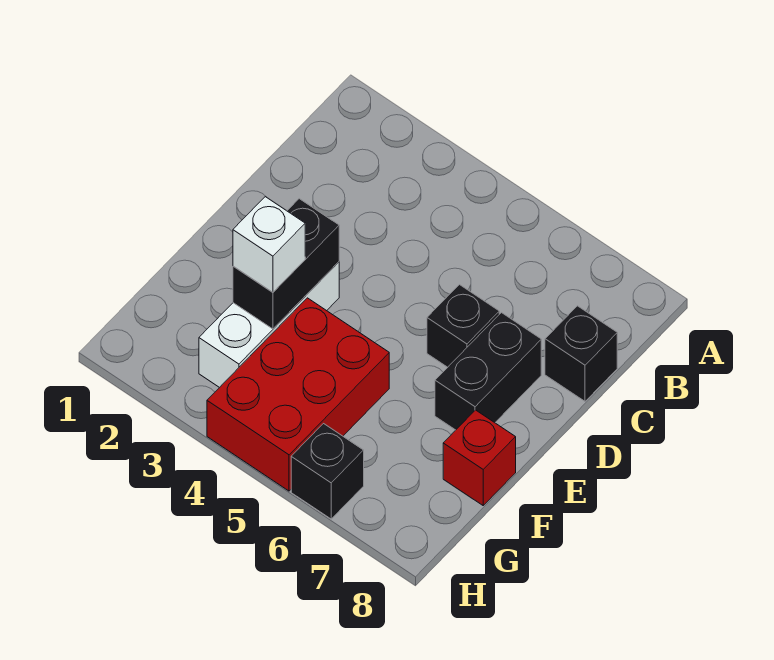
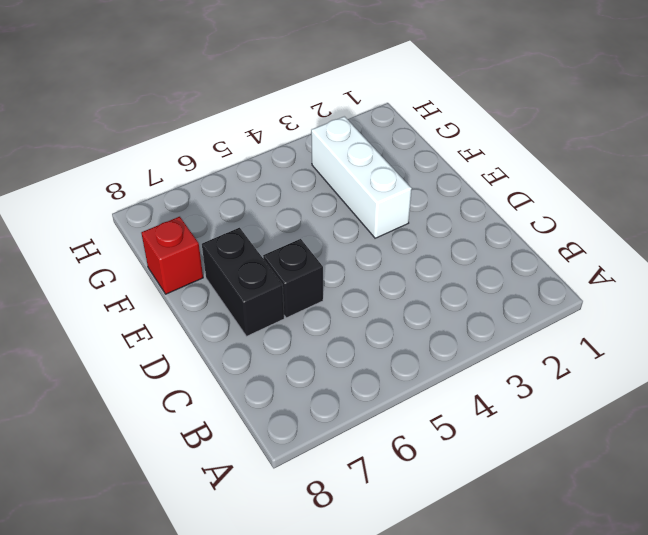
none -> black brick C8 level 1
none -> red brick F4:H5 level 1

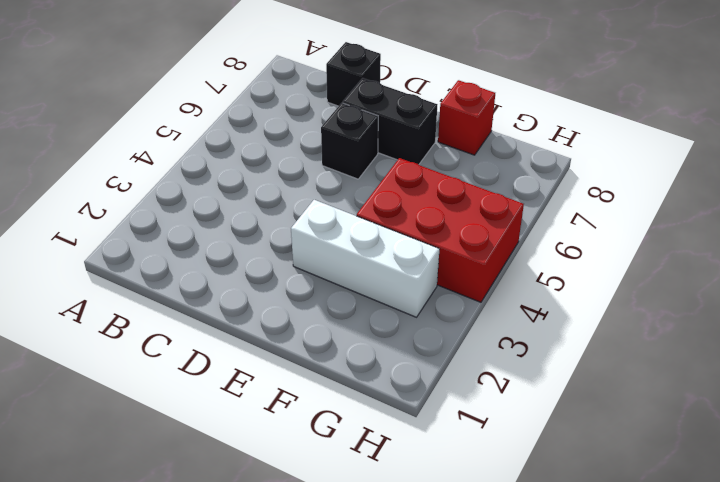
none -> black brick H6 level 1
none -> black brick E3:F3 level 2

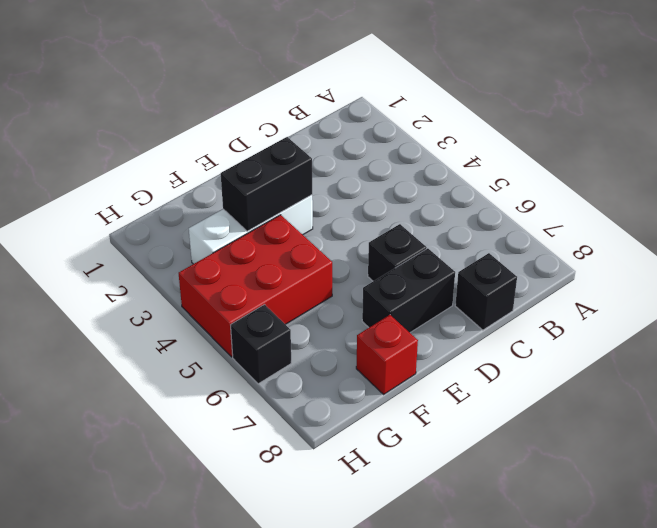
none -> white brick F3 level 3

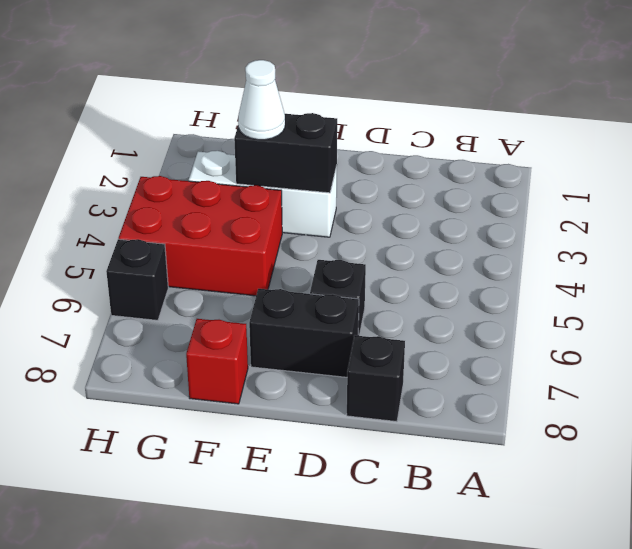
white cone F3 level 3 -> white brick F3 level 3

